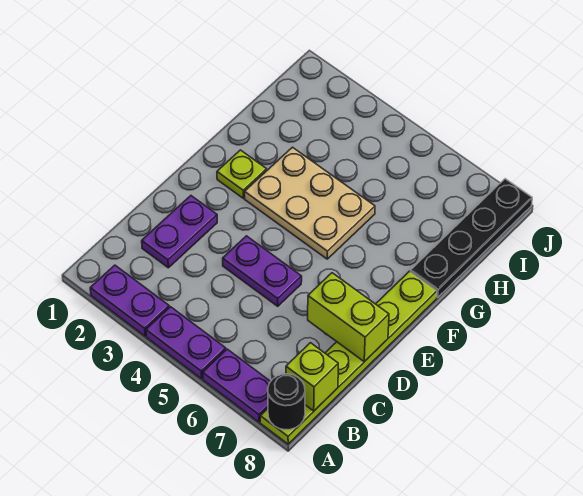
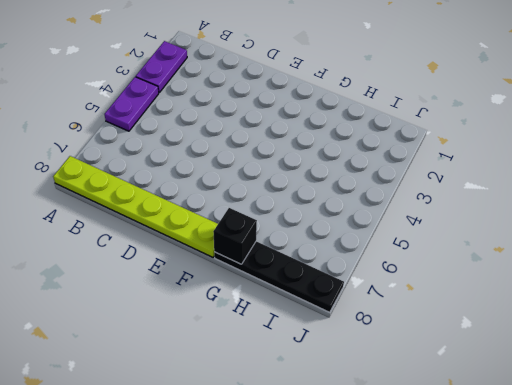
black brick G8 level 2 -> none
none -> purple plate A6:A7 level 1
none -> purple plate C2:D2 level 1
none -> purple plate D4:D5 level 1

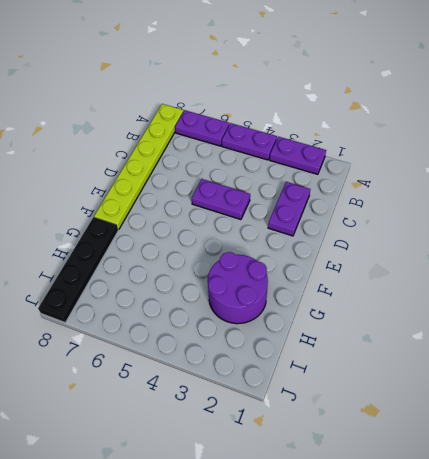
purple round brick G2:H3 level 1 -> tan plate F3:G5 level 1
none -> lime plate F2 level 1
none -> black round brick A8 level 2
none -> lime brick B8 level 2

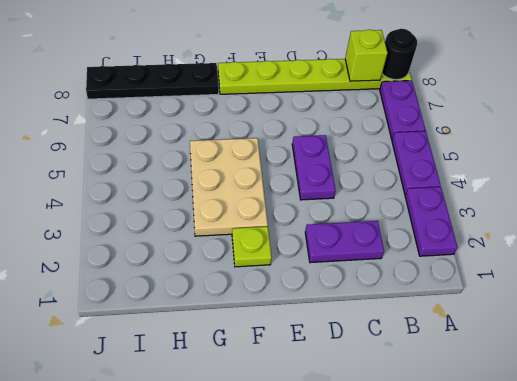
none -> lime brick D7:D8 level 2

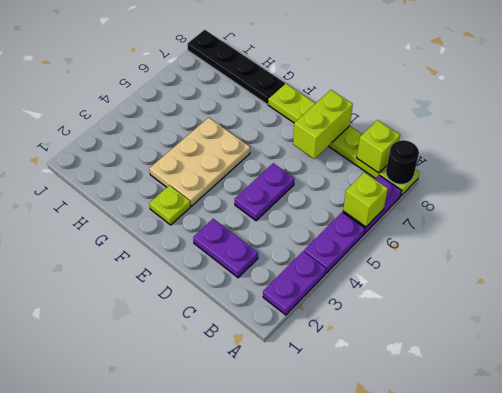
lime brick A6 level 2 -> none

